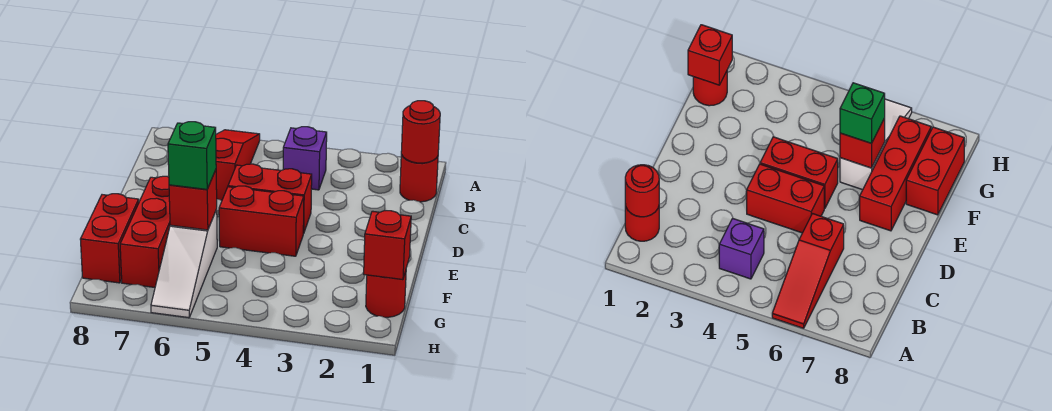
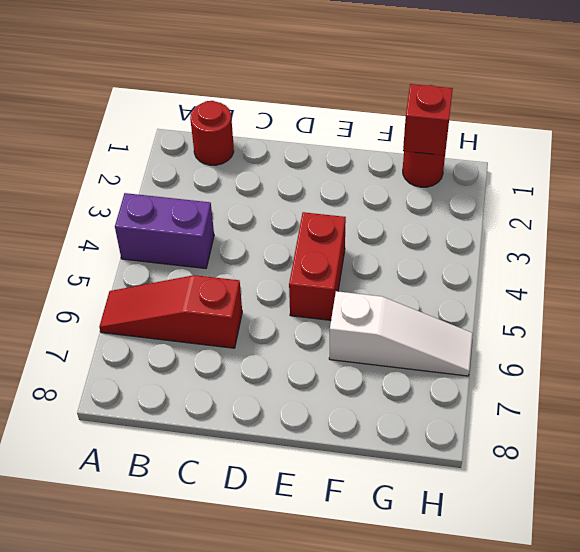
purple brick A4:B4 level 1 -> purple brick B4 level 1
none -> red brick D4:D5 level 1
none -> red brick E7:G7 level 1
none -> red brick F8:G8 level 1

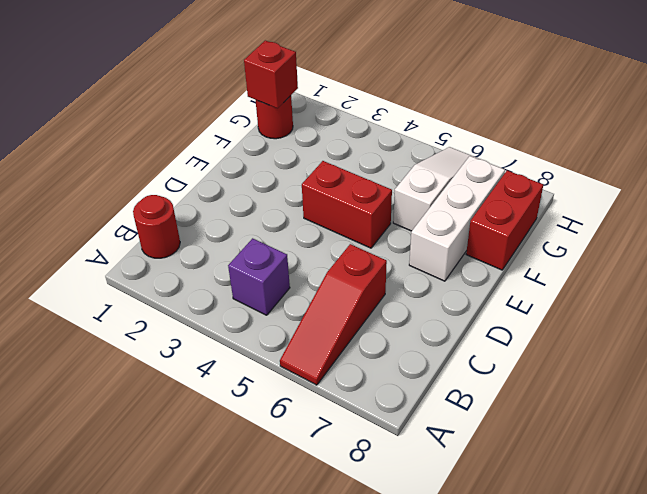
white brick E7:G7 level 1 -> red brick E7:G7 level 1
none -> red brick D4:D5 level 1
none -> red round brick B1 level 2
none -> red brick F6 level 2

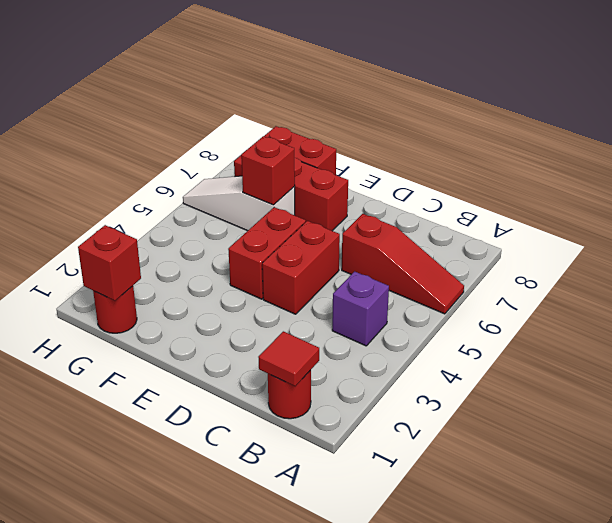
red tile B1 level 2 -> red round brick B1 level 2
none -> green brick F6 level 3

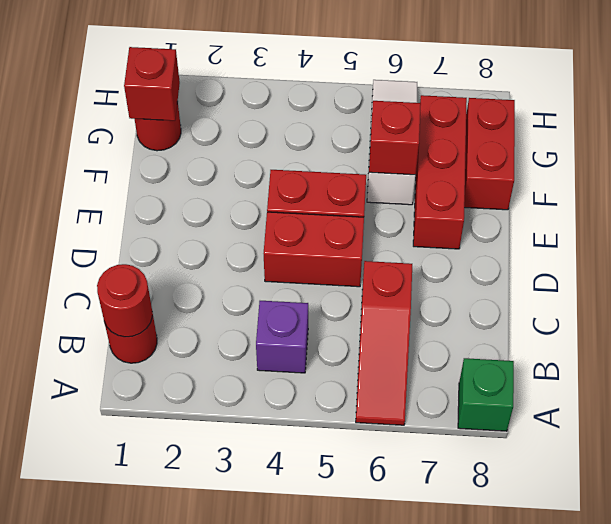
green brick A8 level 1 -> green brick F6 level 3

